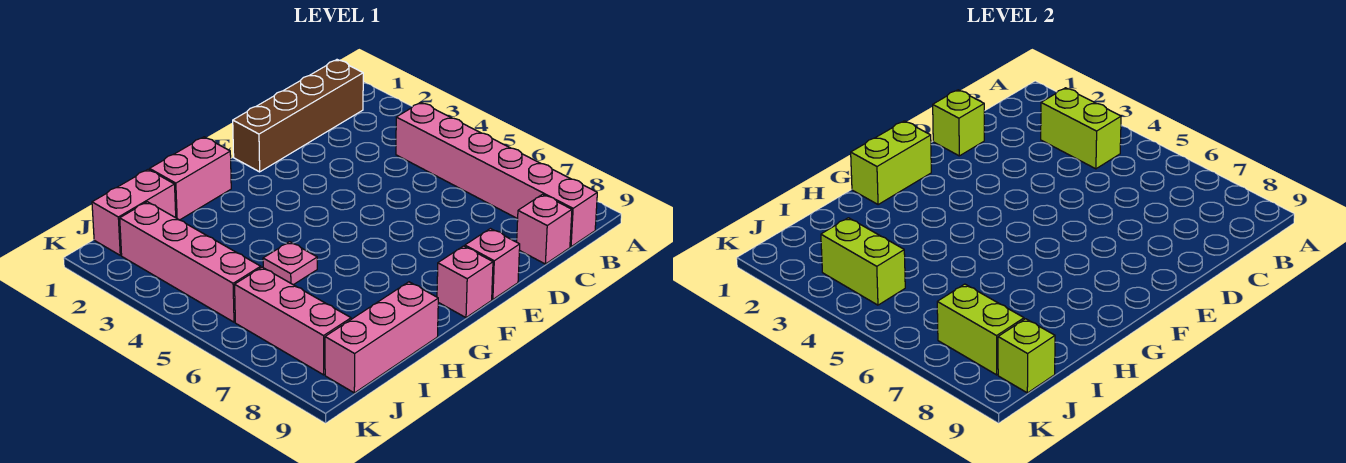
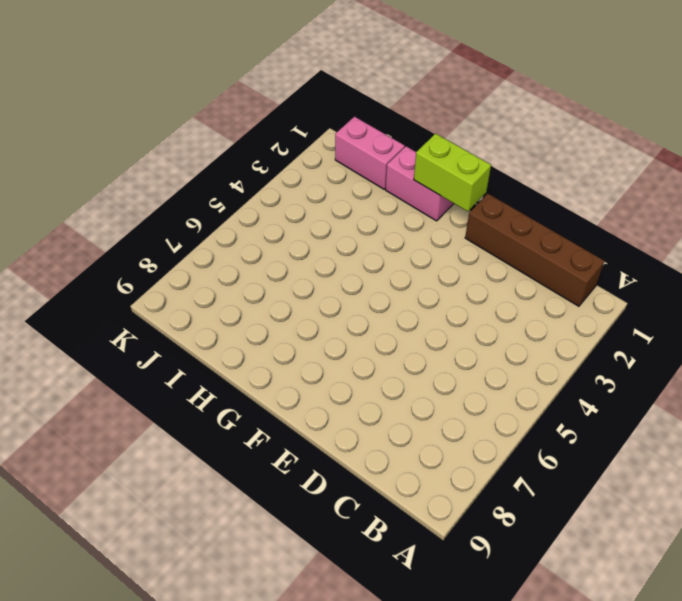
none -> pink brick B4:B9 level 1
none -> pink brick C9 level 1
none -> pink brick E9 level 1

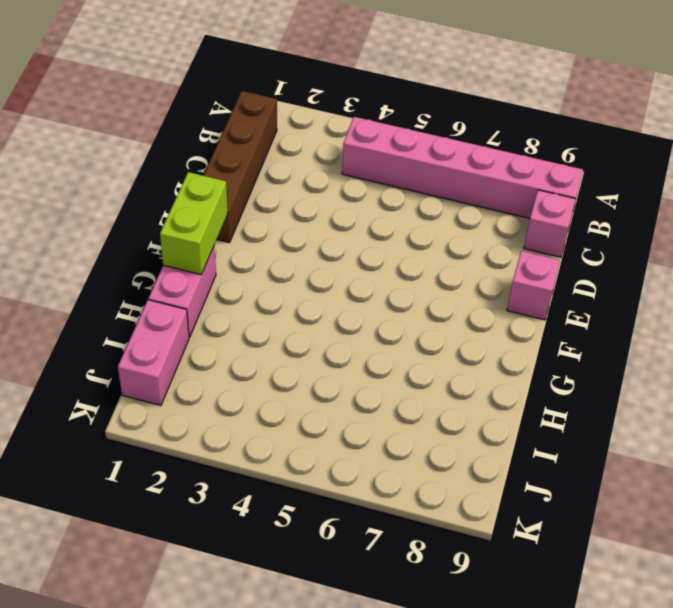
none -> pink brick F9 level 1
none -> pink plate H5 level 1
none -> pink brick H9:J9 level 1

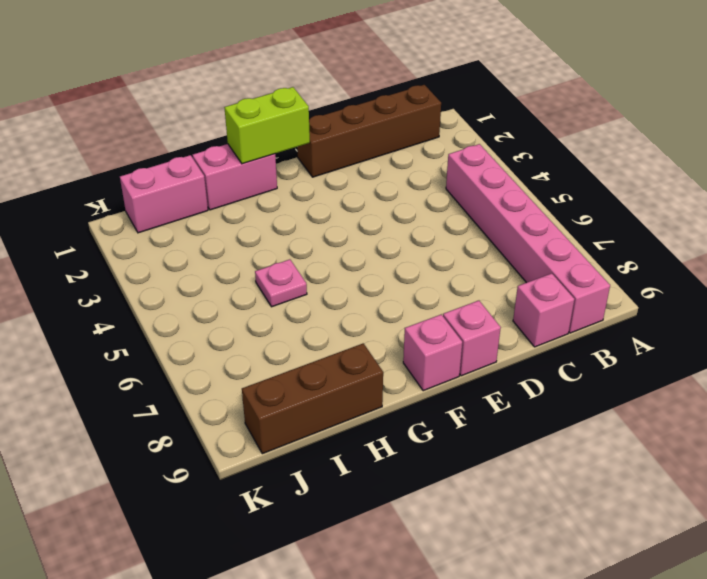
brown brick H9:J9 level 1 -> pink brick H9:J9 level 1
none -> pink brick J2:J5 level 1
none -> pink brick J6:J8 level 1
none -> lime brick B3:B4 level 2

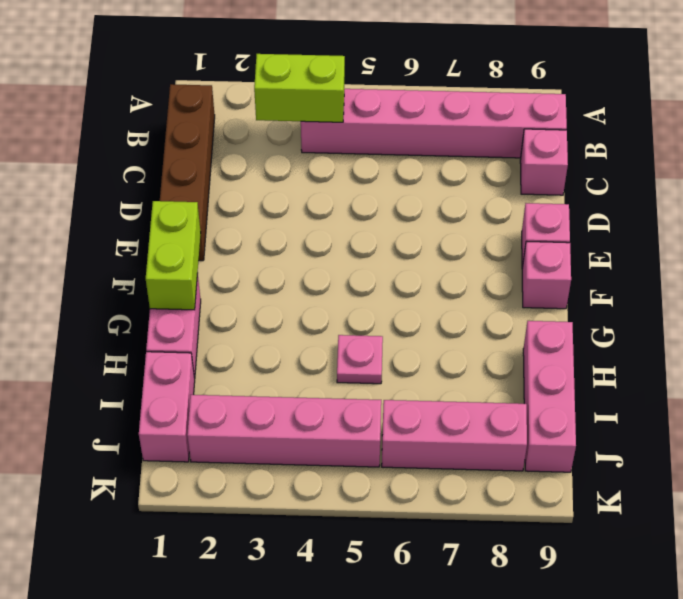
none -> lime brick D1 level 2
none -> lime brick J3:J4 level 2
none -> lime brick J7:J8 level 2

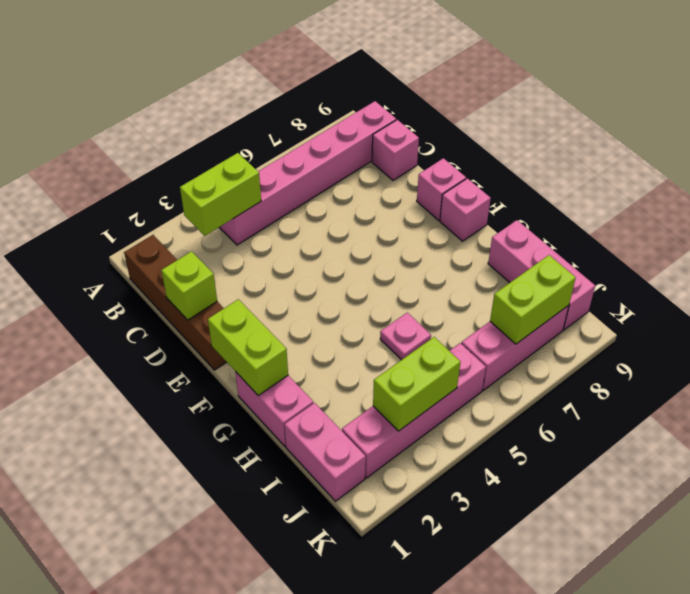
none -> lime brick J9 level 2

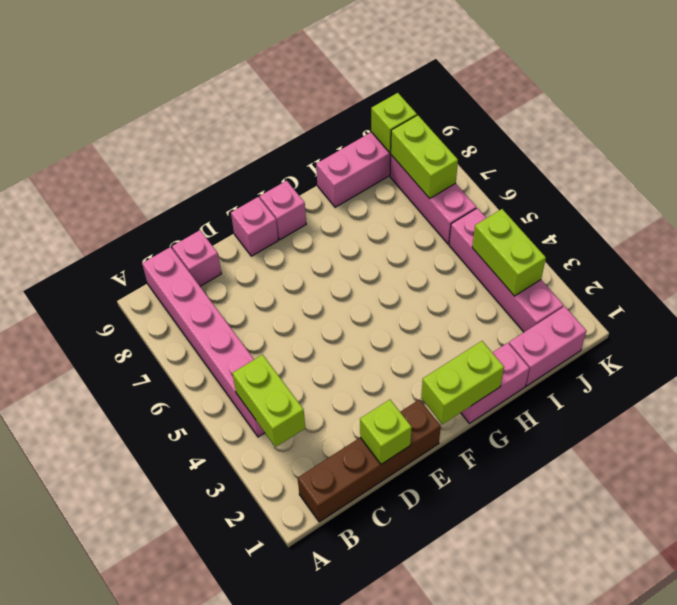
none -> pink plate H5 level 1

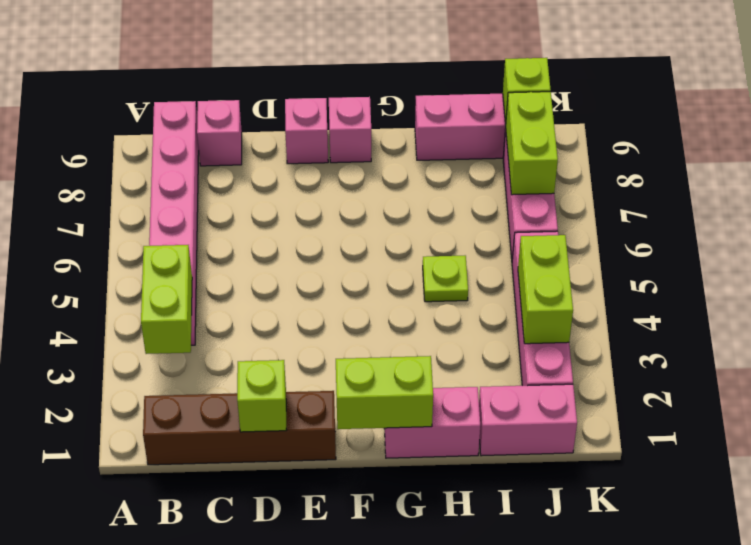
lime plate H5 level 1 -> pink plate H5 level 1

